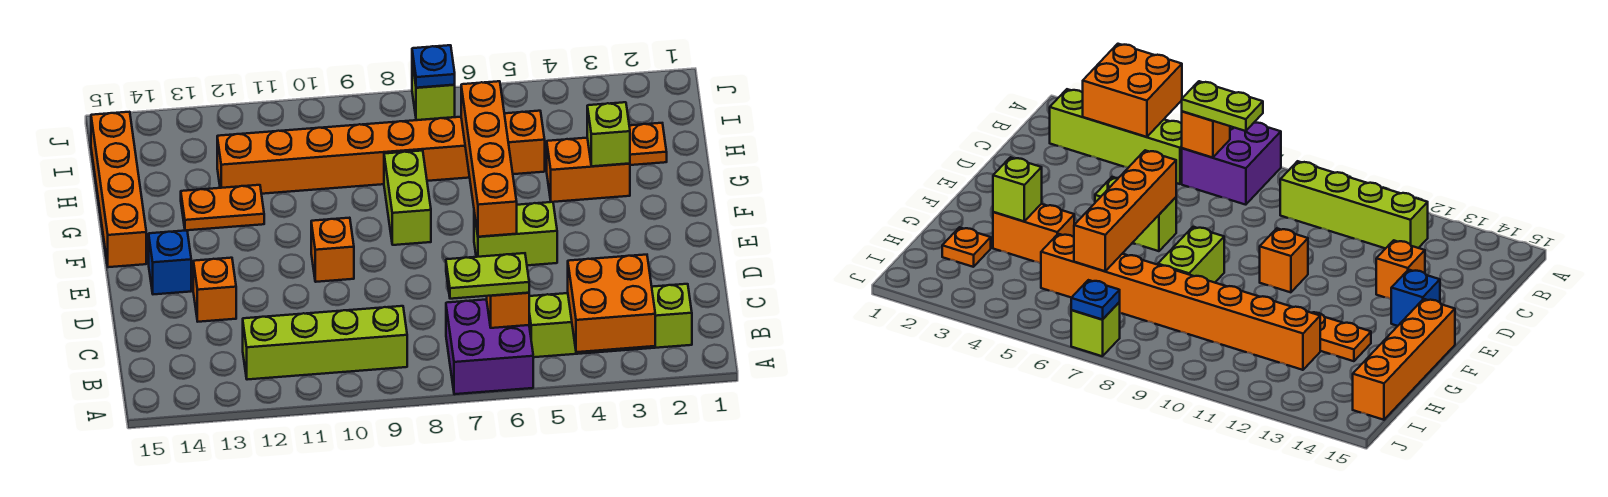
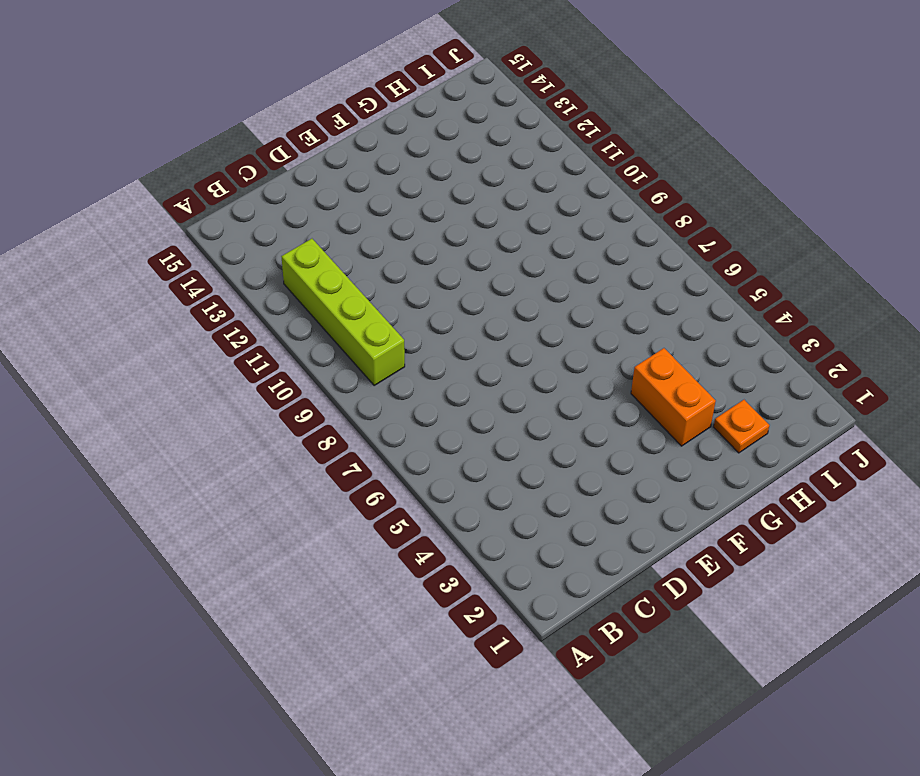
none -> purple brick A6:B7 level 1
none -> lime brick B2:B5 level 1
none -> orange brick D13 level 1

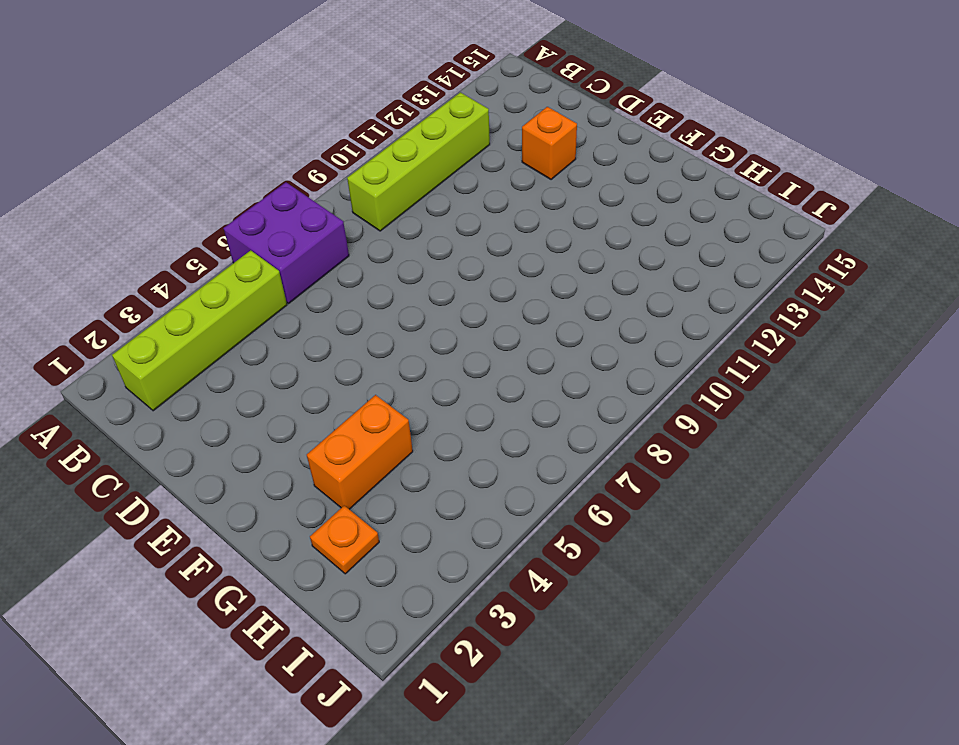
none -> lime brick E5:E6 level 1
none -> orange brick E10 level 1
none -> blue brick E14 level 1

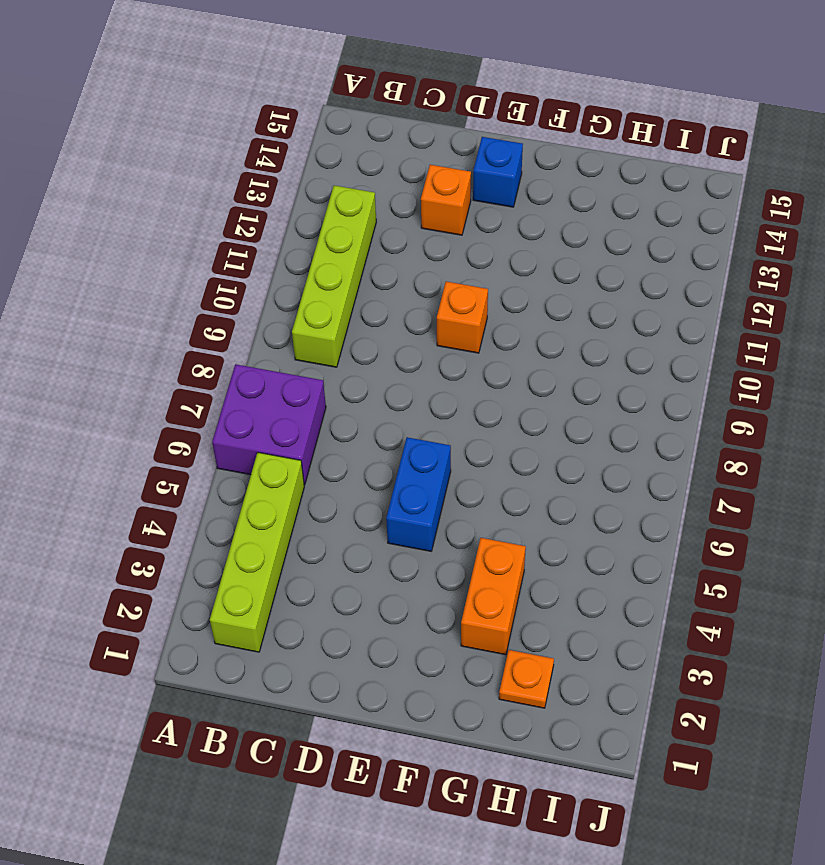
blue brick E5:E6 level 1 -> lime brick E5:E6 level 1
none -> lime brick F8:G8 level 1
none -> orange brick F15:I15 level 1
none -> orange plate G12:G13 level 1

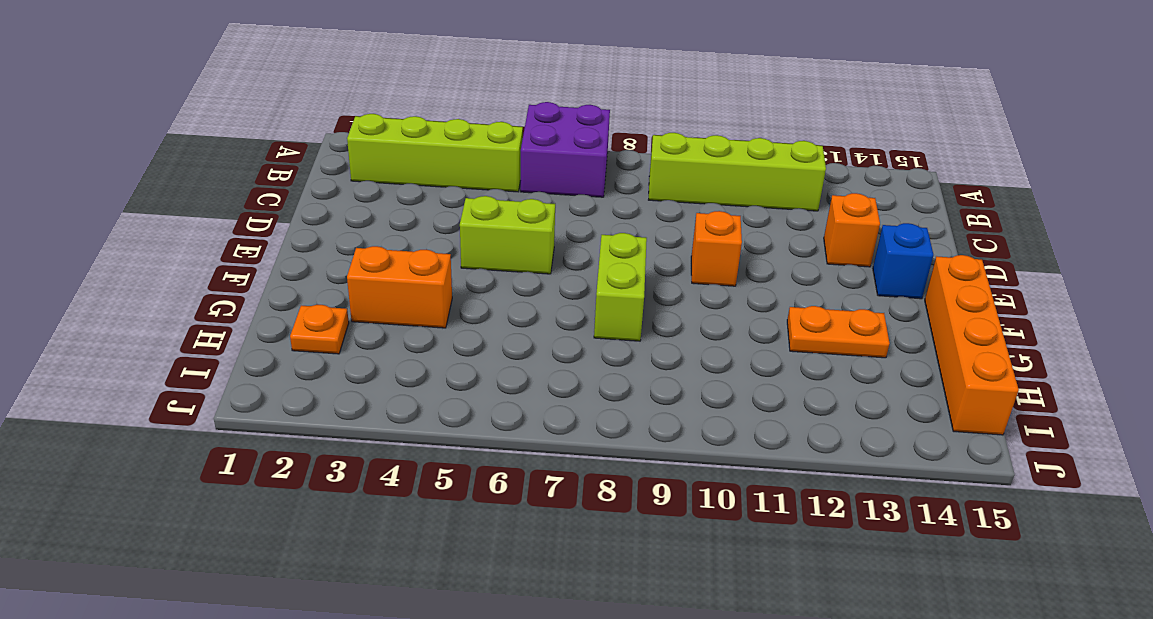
none -> orange brick H5:H12 level 1
none -> lime brick J7 level 1
none -> orange brick A3:B4 level 2

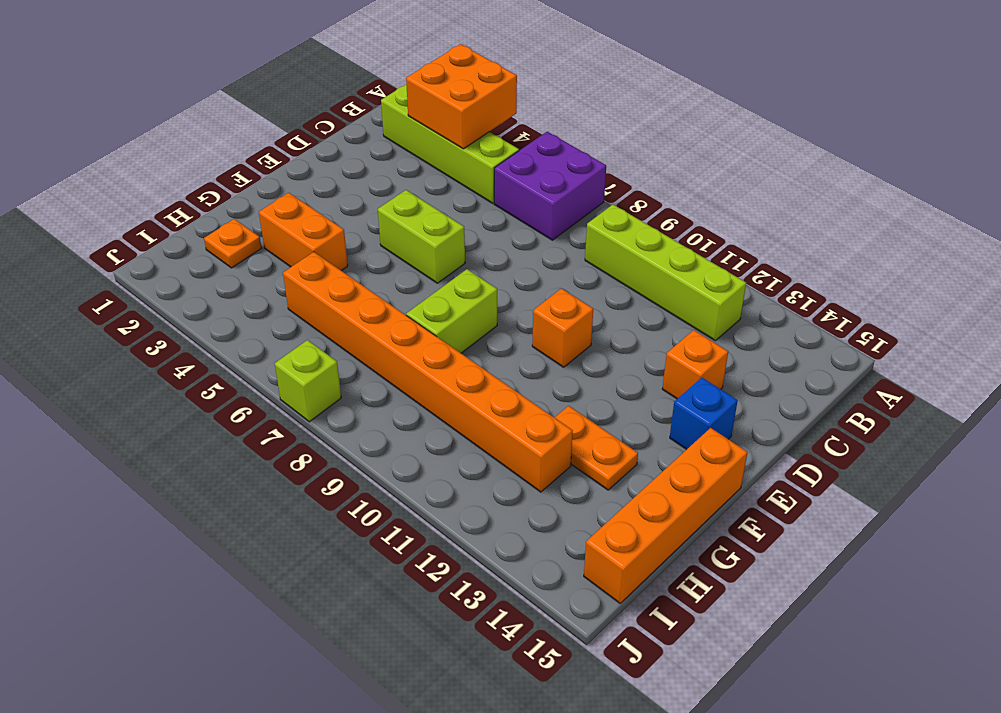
none -> orange brick B6 level 2
none -> orange brick E6:H6 level 2
none -> lime brick G3 level 2

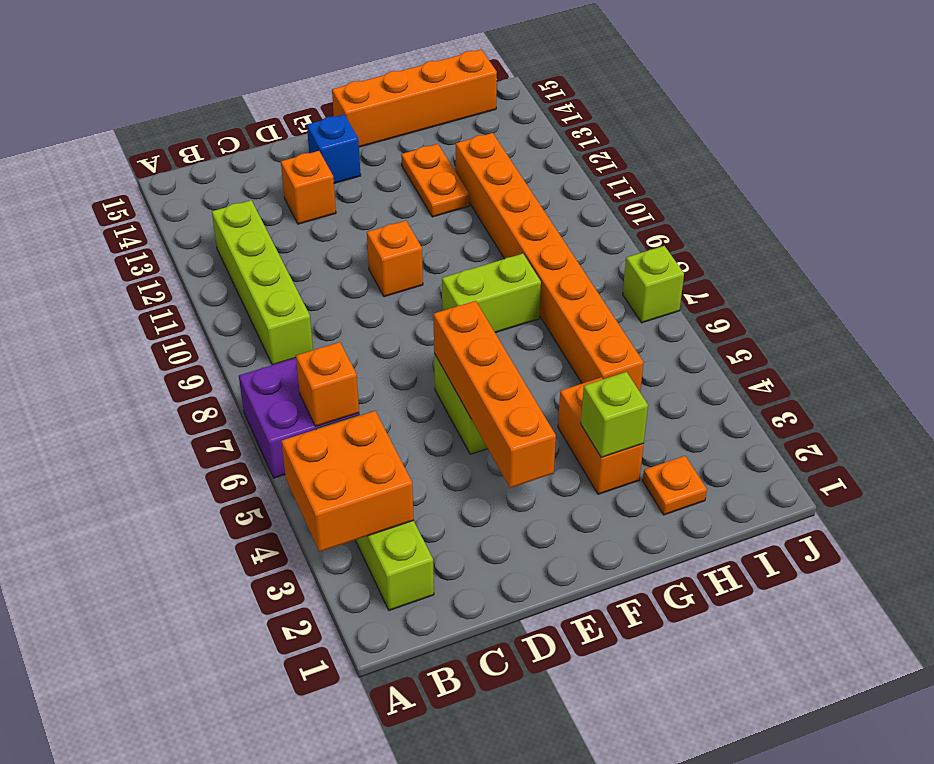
orange brick E3:E6 level 2 -> orange brick E6:H6 level 2
none -> blue plate J7 level 2
none -> lime plate B6:B7 level 3

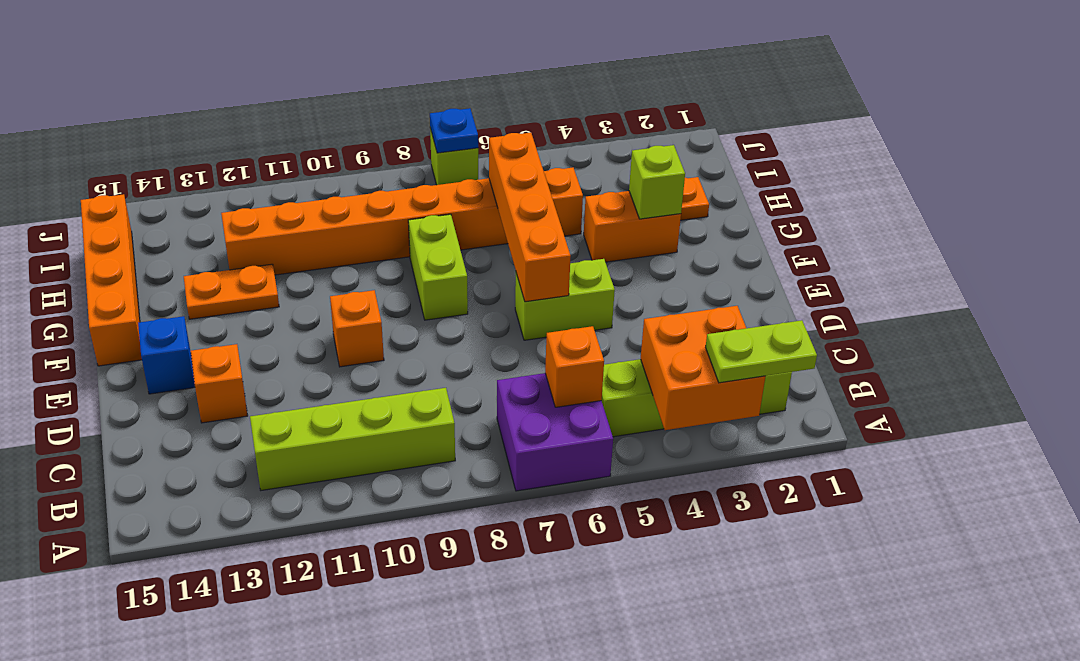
lime plate A2:A3 level 3 -> lime plate B6:B7 level 3

